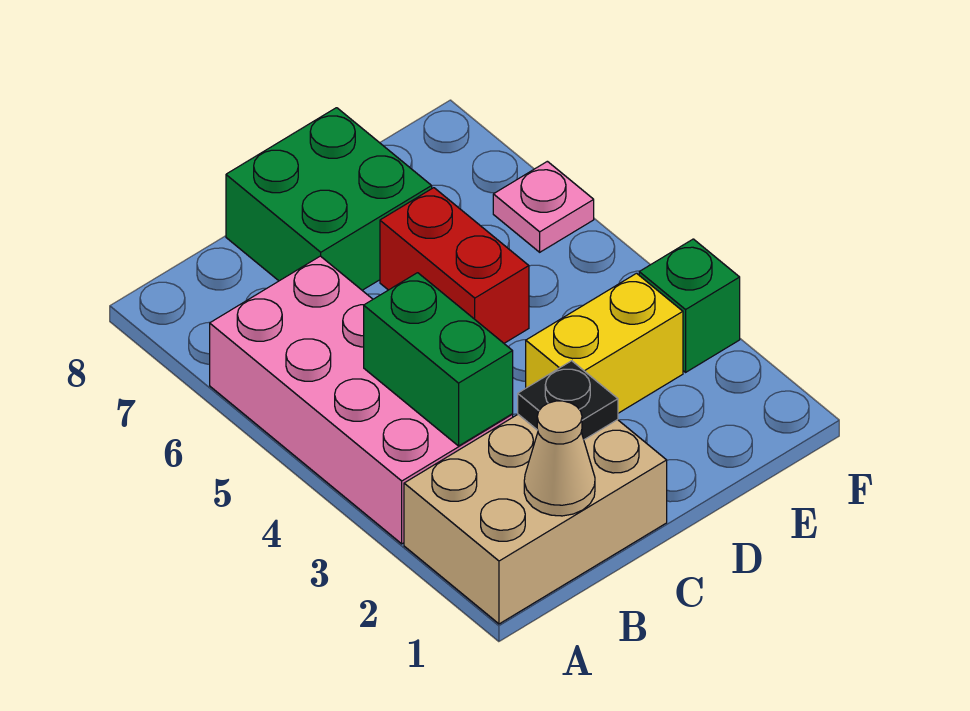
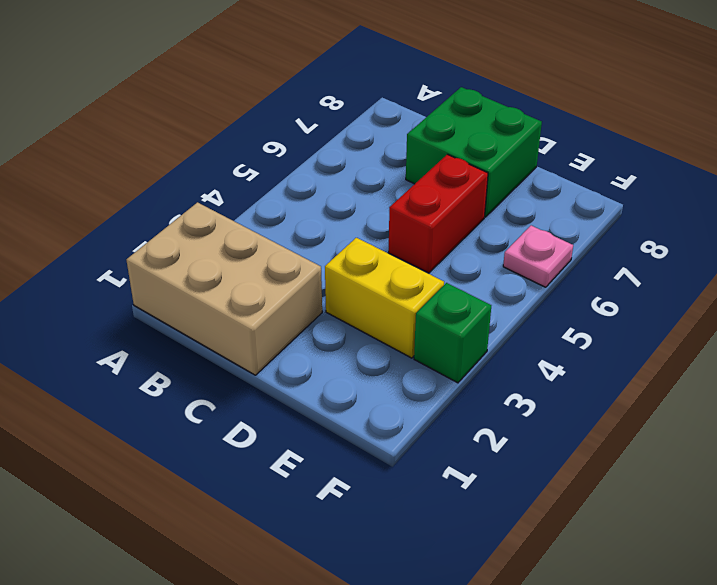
none -> pink brick A3:B6 level 1
none -> tan cone B1 level 2

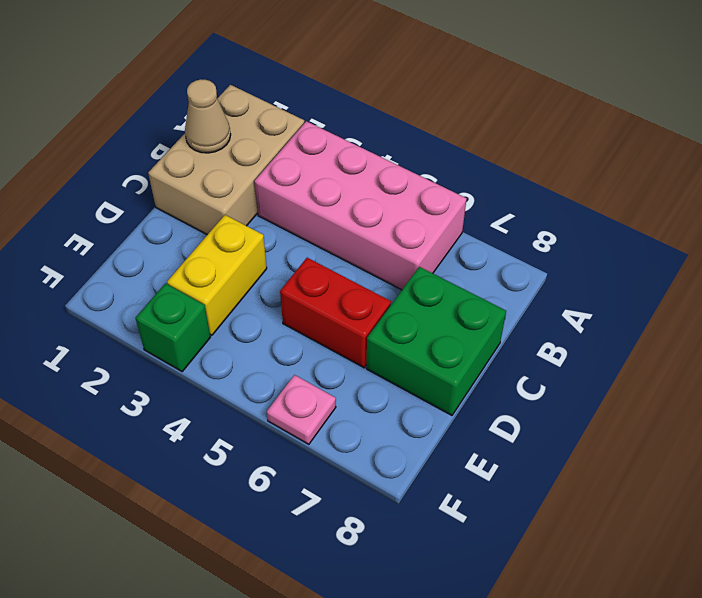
none -> green brick B3:B4 level 2
none -> black plate C2 level 2

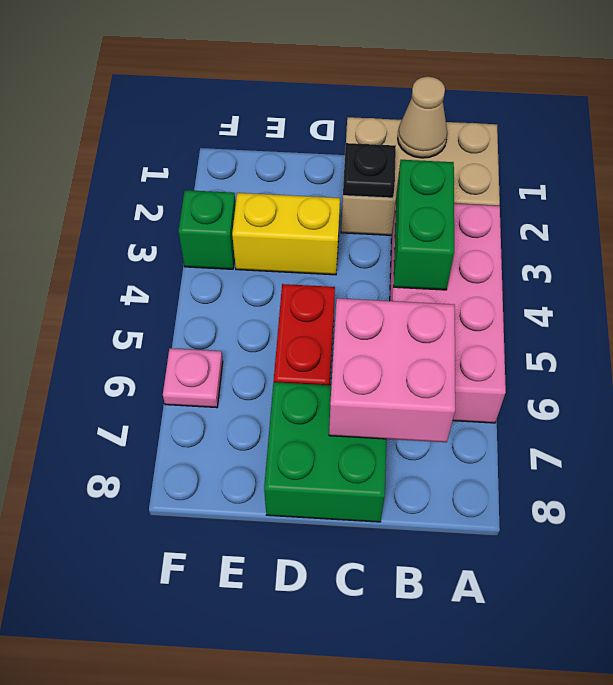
pink brick B6:C7 level 2 -> none

